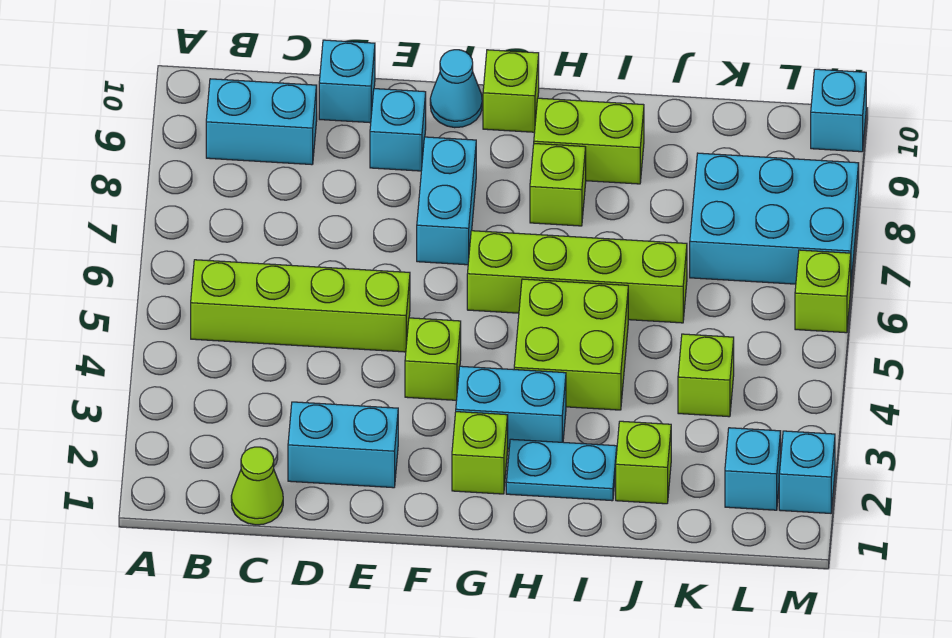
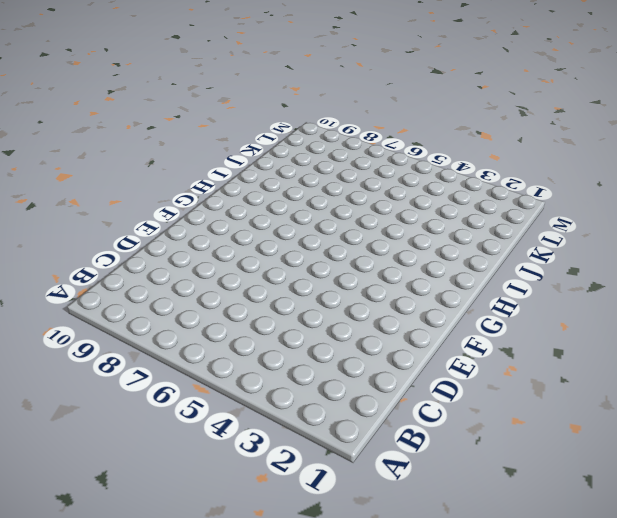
none -> lime brick B5:E5 level 1
none -> cyan brick B9:C9 level 1
none -> lime cone C1 level 1

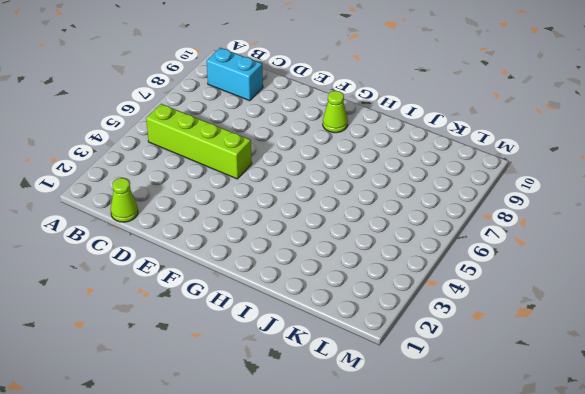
lime cone G9 level 1 -> none
none -> cyan brick D2:E2 level 1
none -> cyan brick D10 level 1
none -> cyan brick E9 level 1

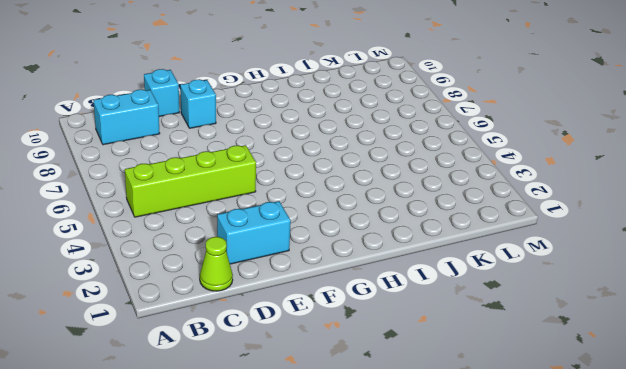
none -> lime brick F4 level 1
none -> cyan brick F7:F8 level 1
none -> cyan cone F10 level 1

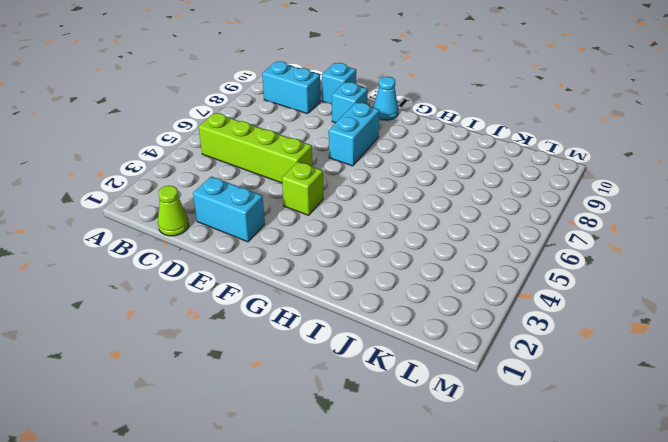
none -> lime brick G2 level 1
none -> cyan brick G3:H3 level 1
none -> lime brick G6:J6 level 1

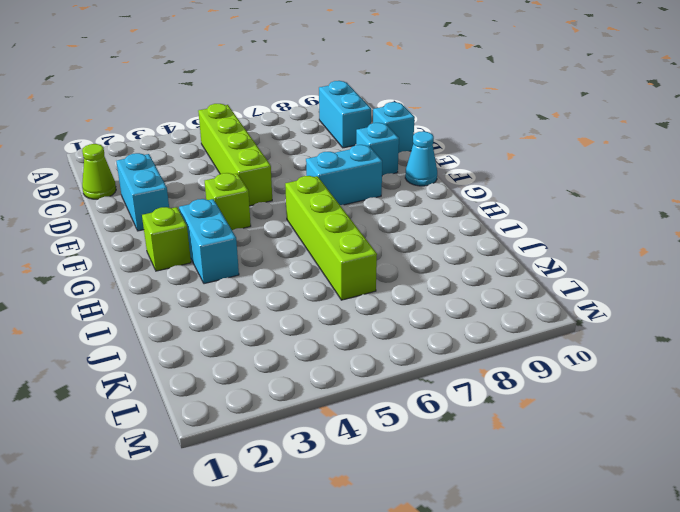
none -> lime brick G10 level 1
none -> cyan plate H2:I2 level 1
none -> lime brick H4:I5 level 1

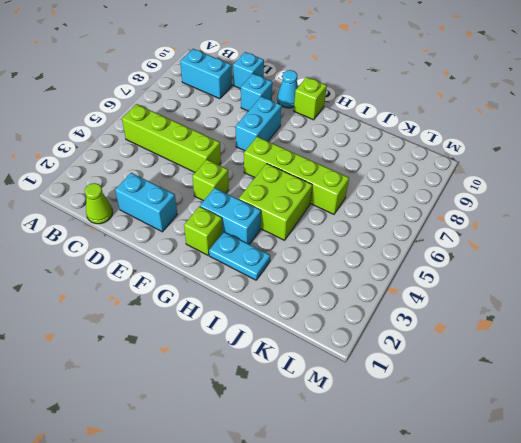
none -> lime brick H8 level 1
none -> lime brick H9:I9 level 1
none -> lime brick J2 level 1

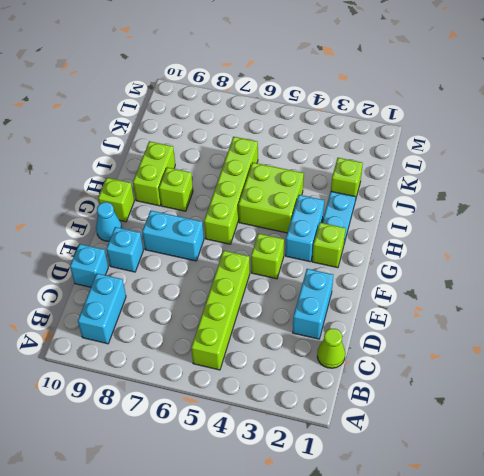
none -> lime brick K4 level 1
none -> cyan brick K7:M8 level 1
none -> cyan brick L2 level 1

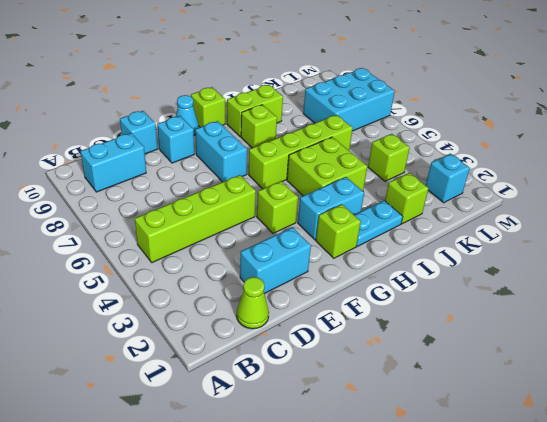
none -> cyan brick M2 level 1
none -> lime brick M6 level 1
none -> cyan brick M10 level 1

